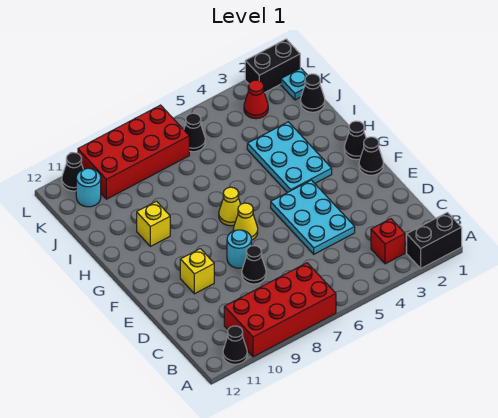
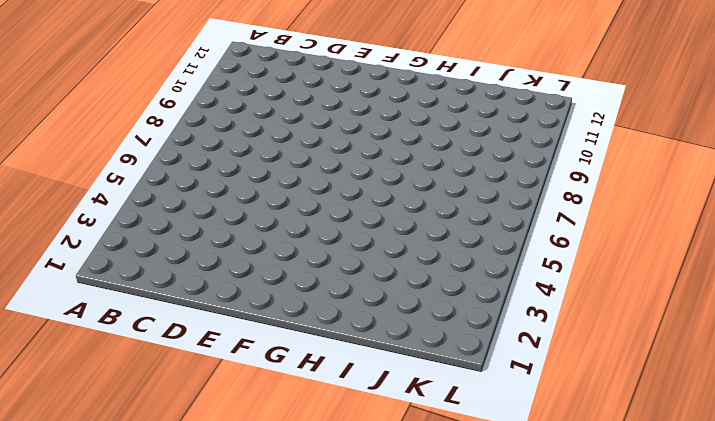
none -> black brick A1:A2 level 1
none -> red brick A7:B10 level 1
none -> black cone A11 level 1

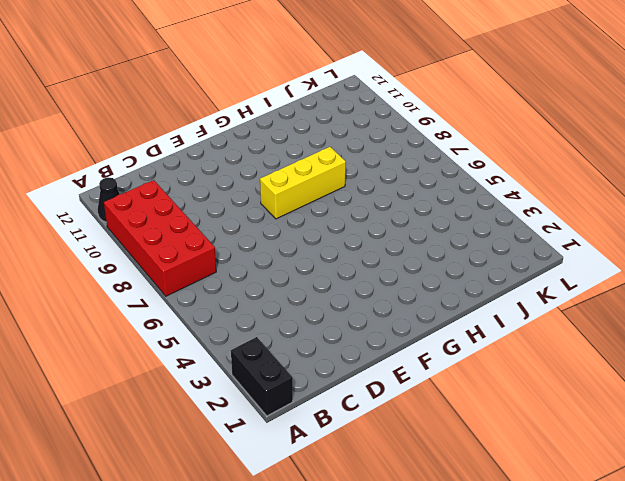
yellow brick F8:H8 level 1 -> none
none -> red brick B3 level 1
none -> cyan plate D4:F5 level 1
none -> black cone D8 level 1

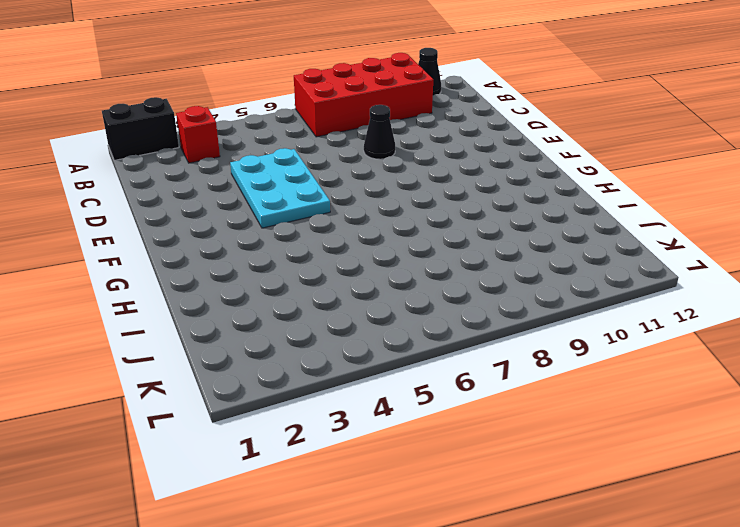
none -> cyan round brick E8 level 1
none -> yellow brick E10 level 1
none -> black cone F1 level 1

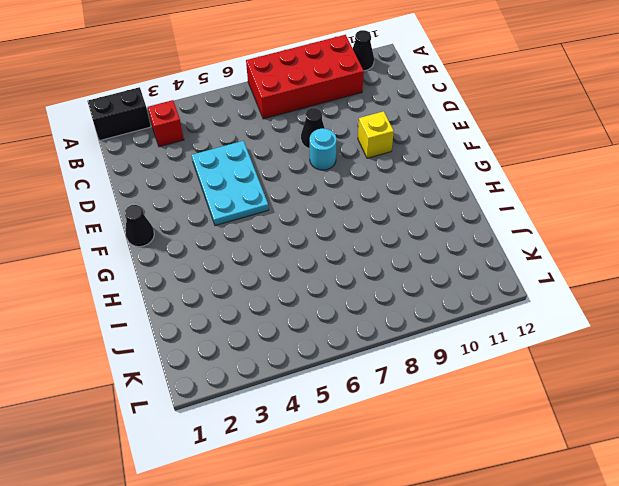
none -> yellow cone F7 level 1
none -> black cone G1 level 1
none -> cyan plate G3:I4 level 1

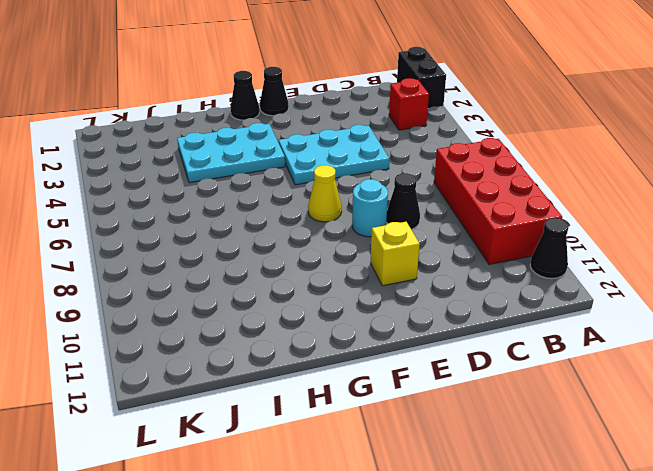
none -> yellow cone G7 level 1
none -> yellow brick H10 level 1
none -> black cone J1 level 1

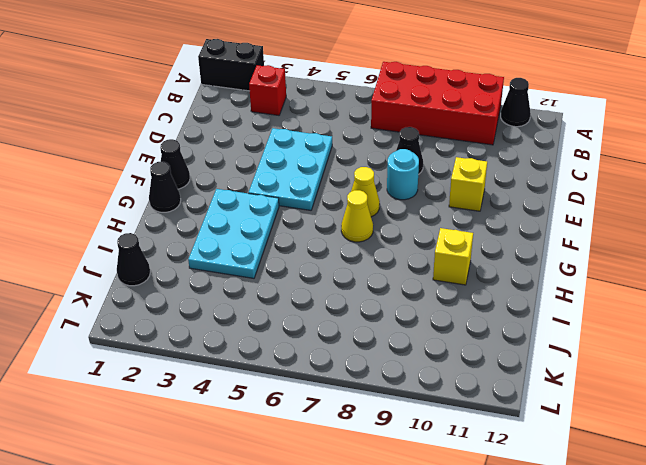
none -> cyan plate K1 level 1
none -> red cone K3 level 1
none -> black cone K6 level 1

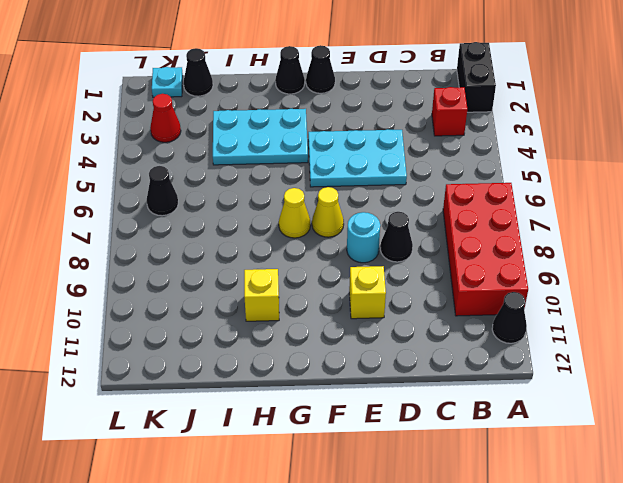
none -> red brick K7:L10 level 1
none -> cyan round brick K11 level 1
none -> black brick L1:L2 level 1

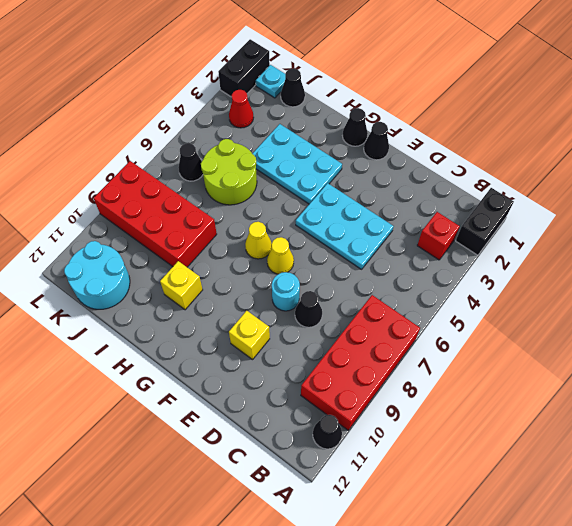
lime round brick I5:J6 level 1 -> none
red brick I8:L9 level 1 -> red brick K7:L10 level 1
cyan round brick J11:K12 level 1 -> cyan round brick K11 level 1
none -> black cone L11 level 1

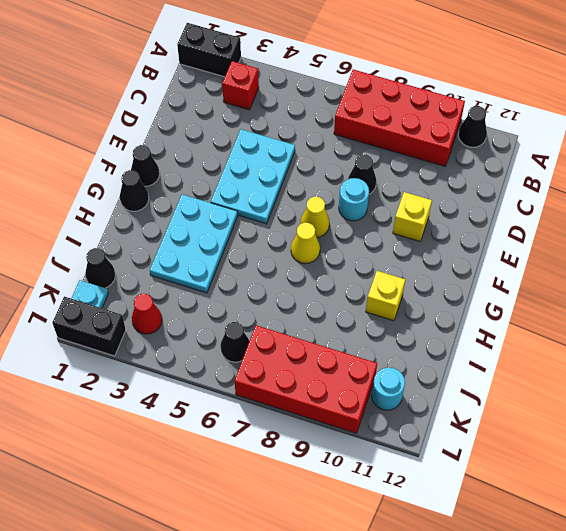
none -> black cone L11 level 1

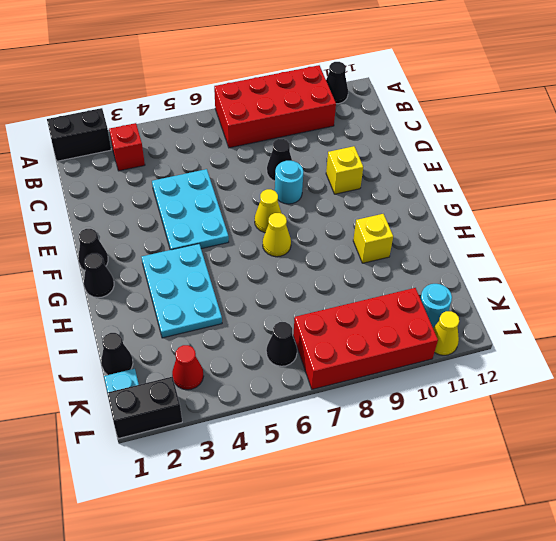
yellow cone L11 level 1 -> black cone L11 level 1

